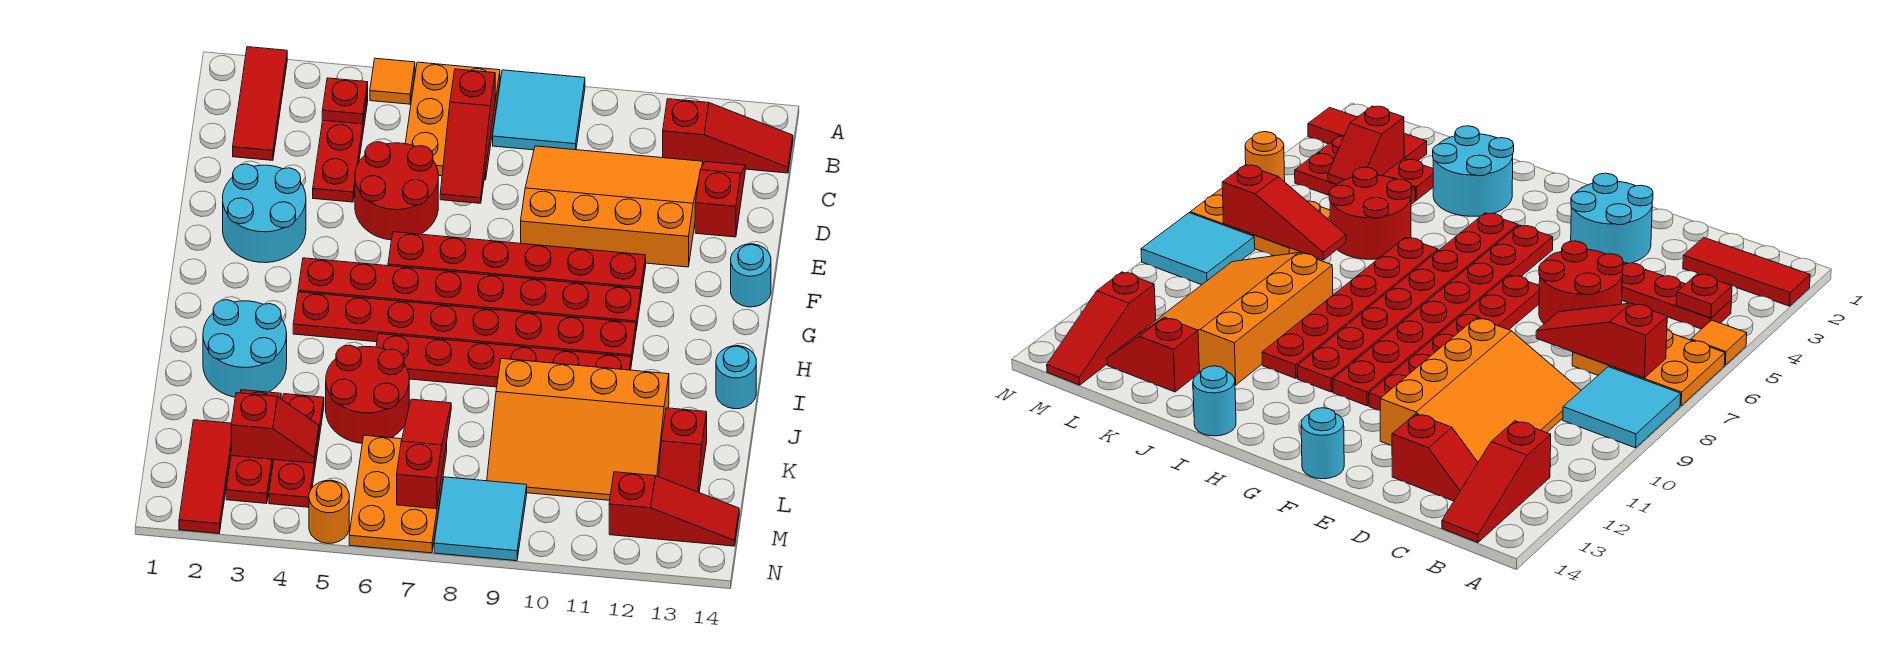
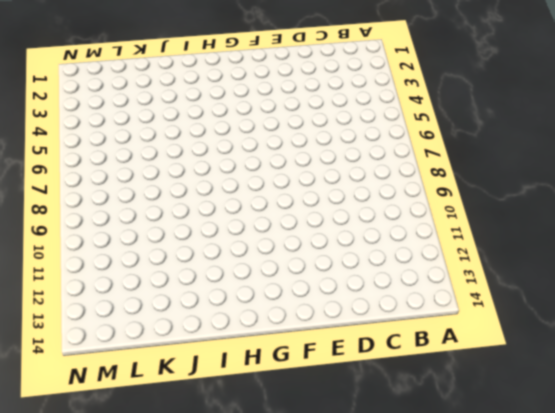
none -> red tile A2:C2 level 1
none -> orange tile A5 level 1
none -> orange plate A6:C7 level 1
none -> cyan tile A8:B9 level 1

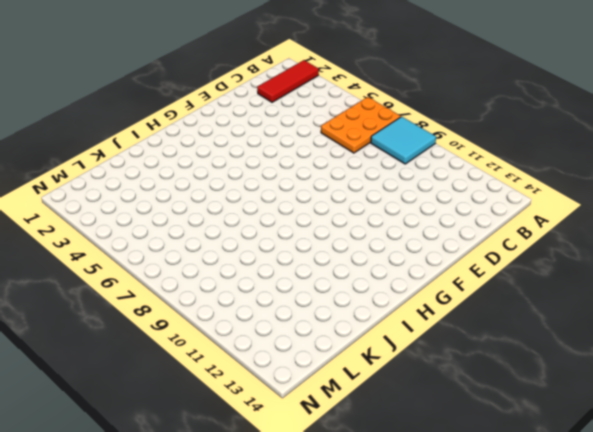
none -> orange tile A5 level 1
none -> red plate B4:D4 level 1
none -> red slope B12:B14 level 1 top 12
none -> orange slope C9:E12 level 1 top E

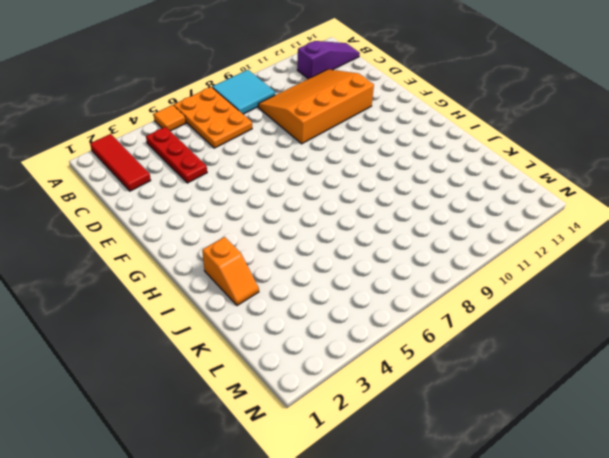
purple slope B12:B14 level 1 top 12 -> red slope B12:B14 level 1 top 12
orange slope I2:J2 level 1 top I -> cyan round brick I2:J3 level 1
none -> red slope C13:D13 level 1 top D
none -> red round brick D5:E6 level 1
none -> cyan round brick E2:F3 level 1
none -> red plate F6:F11 level 1

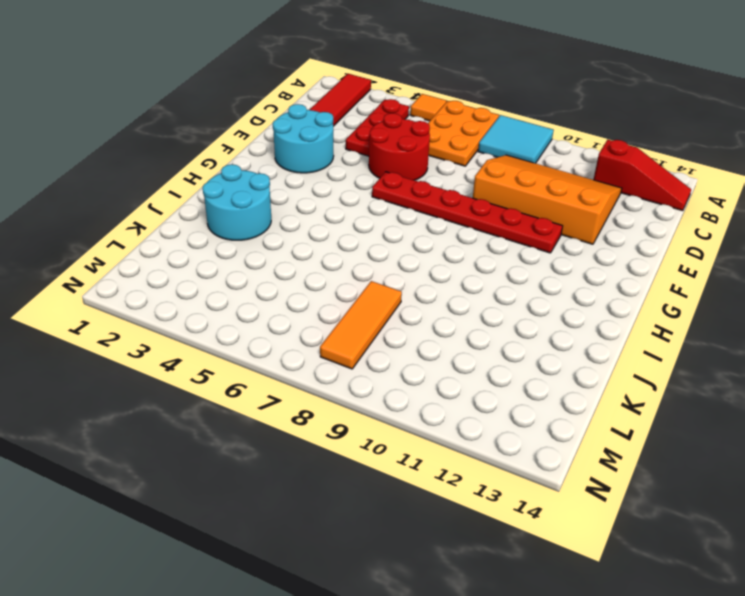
orange tile K8:M8 level 1 -> cyan tile M8:N9 level 1
none -> red slope C13:D13 level 1 top D
none -> cyan round brick F14 level 1
none -> red plate G4:G11 level 1
none -> red plate H4:H11 level 1

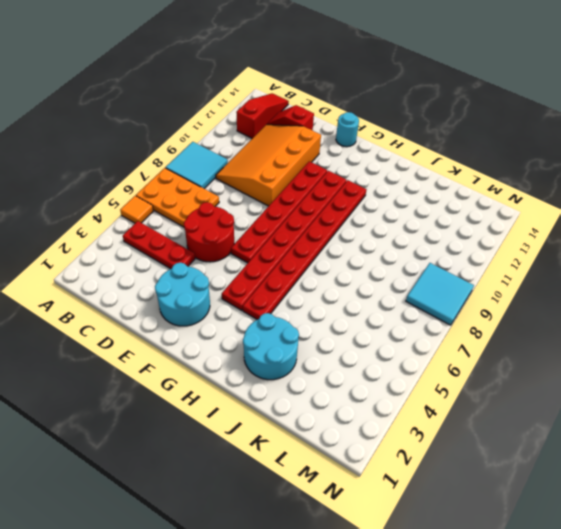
none -> red tile A2:C2 level 1
none -> red plate I6:I11 level 1
none -> cyan round brick I14 level 1
none -> red round brick J5:K6 level 1

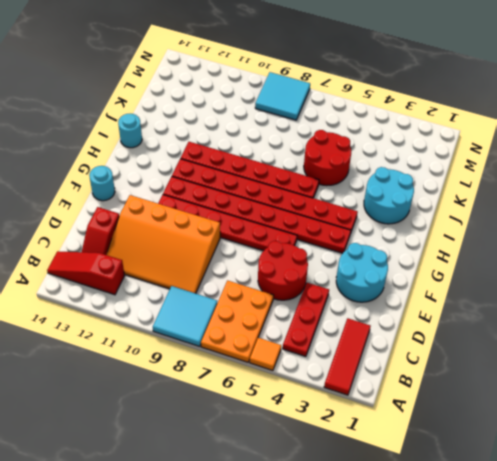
none -> orange slope J9:L12 level 1 top J
none -> red plate K3:M3 level 1
none -> red plate K4:M4 level 1
none -> red slope K13:L13 level 1 top K

